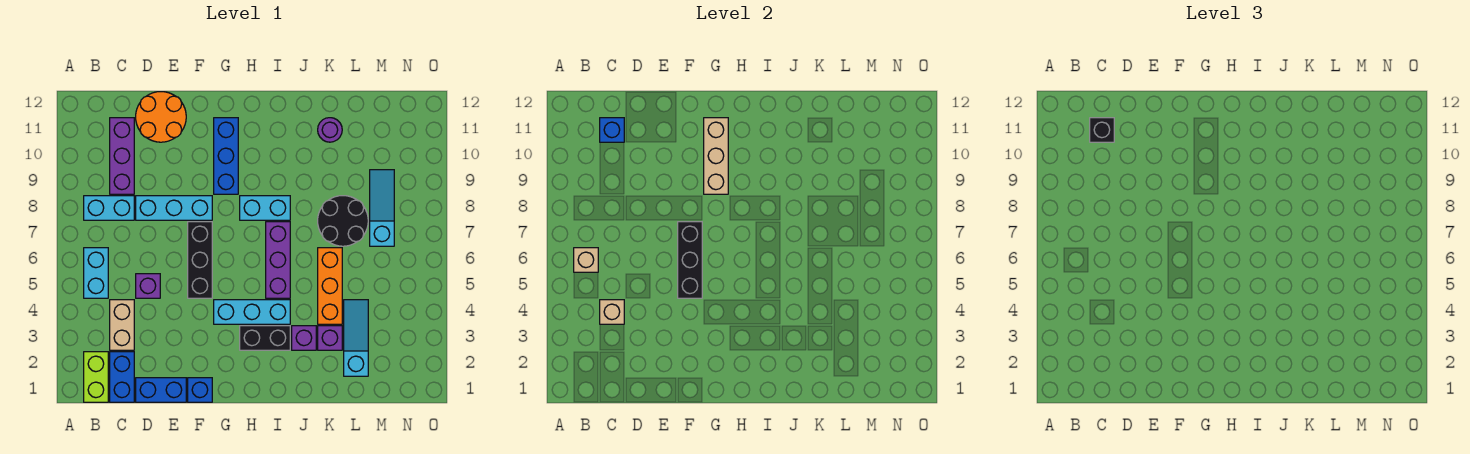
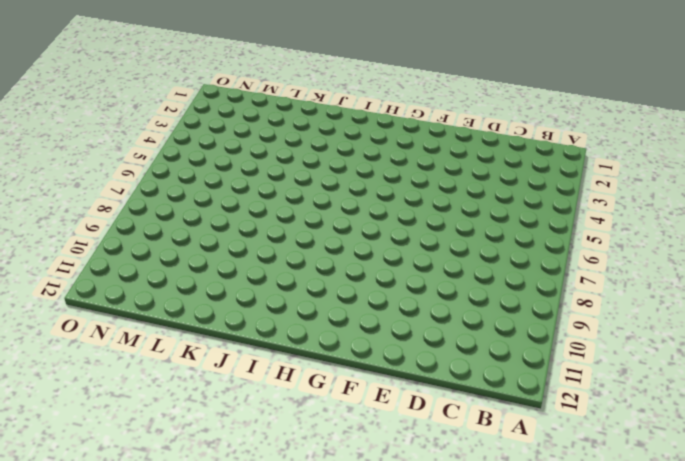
none -> lime brick B1:B2 level 1
none -> cyan brick B5:B6 level 1
none -> cyan brick B8:C8 level 1
none -> blue brick C1:C2 level 1

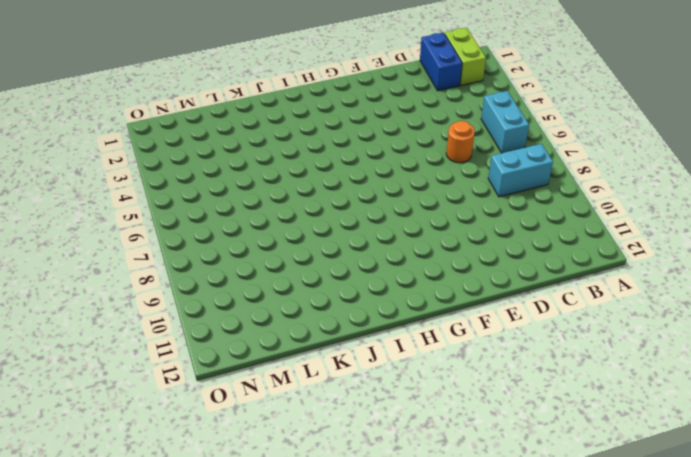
orange round brick D6 level 1 -> none
none -> tan brick C3:C4 level 1
none -> purple brick C9:C11 level 1
none -> blue brick D1:E1 level 1
none -> purple brick D5 level 1

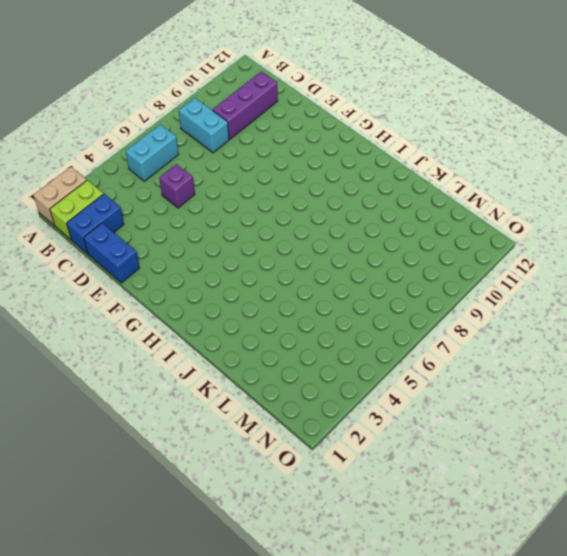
tan brick A1:A2 level 1 -> tan brick C3:C4 level 1
none -> cyan brick D8:F8 level 1
none -> orange round brick D11:E12 level 1
none -> blue brick F1 level 1
none -> black brick F5:F7 level 1

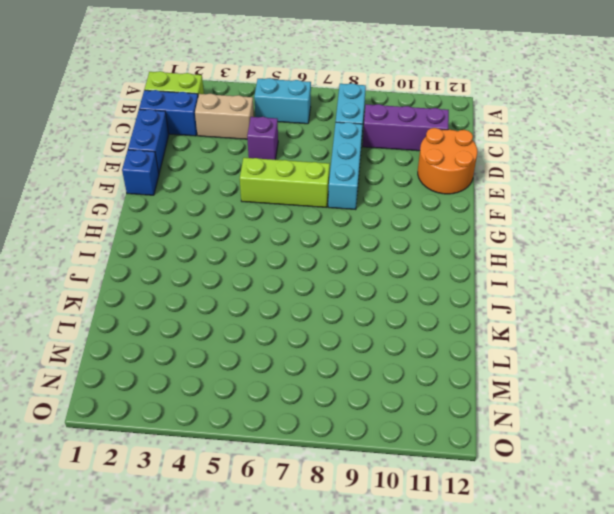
lime brick F5:F7 level 1 -> black brick F5:F7 level 1
none -> cyan brick G4:I4 level 1
none -> blue brick G9:G11 level 1
none -> black brick H3:I3 level 1
none -> cyan brick H8:I8 level 1

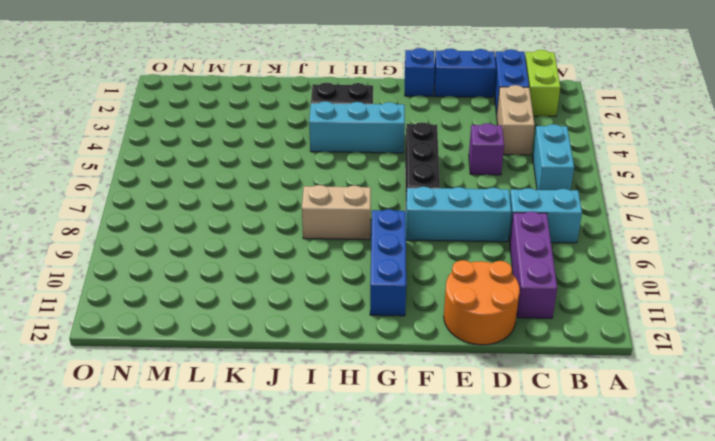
tan brick H8:I8 level 1 -> cyan brick H8:I8 level 1
none -> purple brick I5:I7 level 1
none -> purple brick J3 level 1
none -> purple brick K3 level 1
none -> orange brick K4:K6 level 1

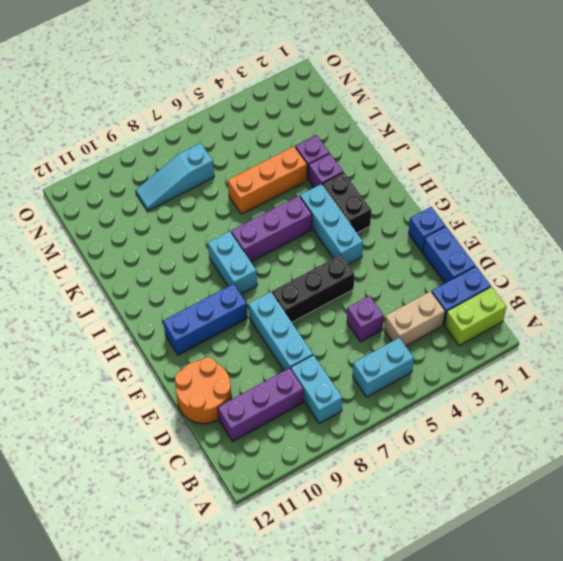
none -> black round brick K7:L8 level 1
none -> purple round brick K11 level 1
none -> cyan slope L2:L4 level 1 top 2
none -> tan brick B6 level 2

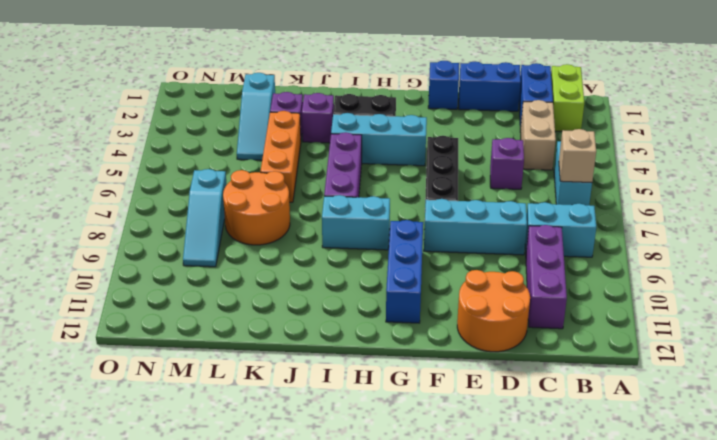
orange round brick K7:L8 level 1 -> black round brick K7:L8 level 1
none -> purple round brick K11 level 1
none -> tan brick C4 level 2
none -> blue brick C11 level 2
none -> black brick F5:F7 level 2

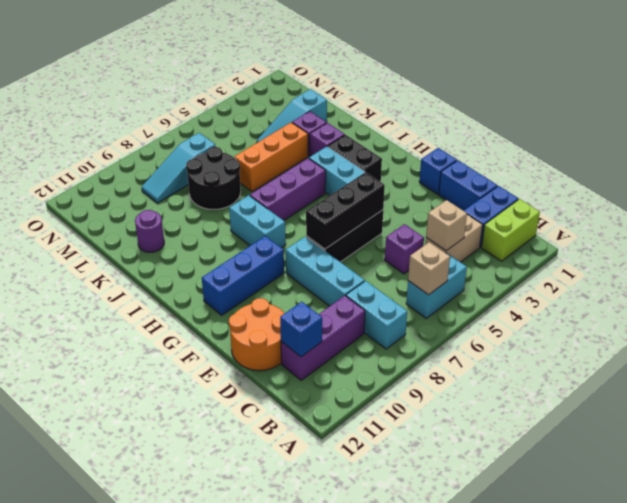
none -> tan brick G9:G11 level 2
none -> black brick C11 level 3

